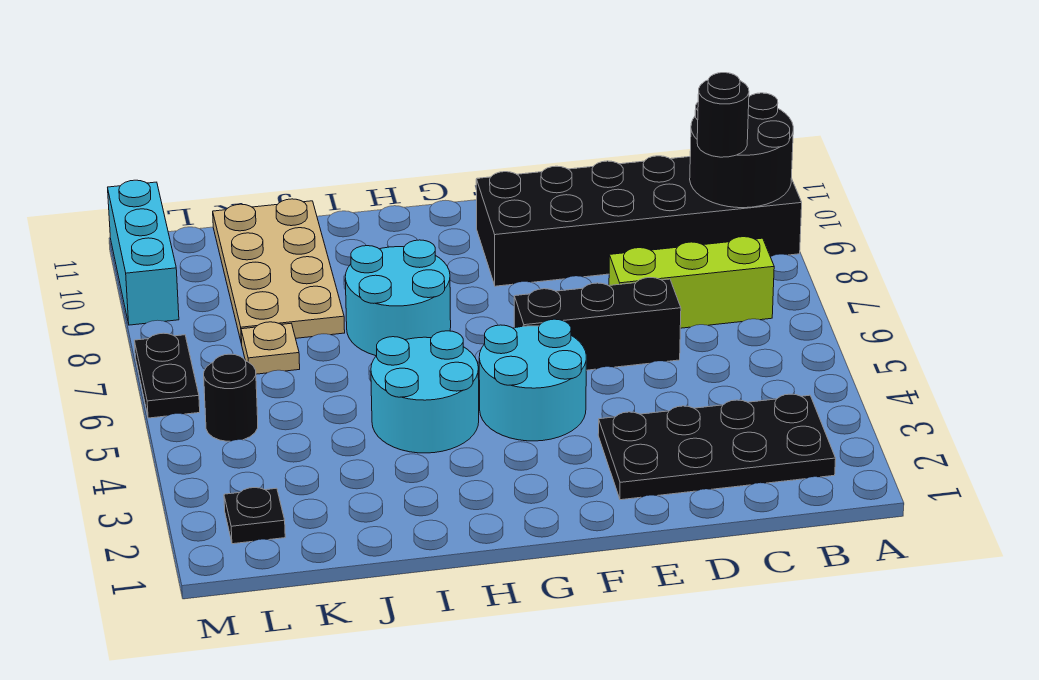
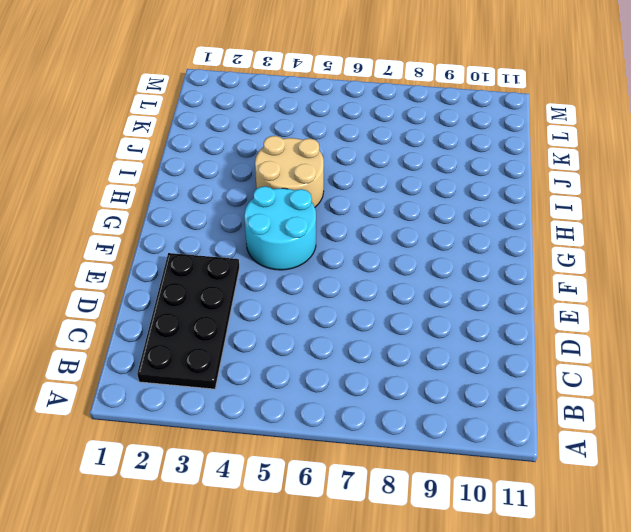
tan round brick H4:I5 level 1 -> cyan round brick H4:I5 level 1
none -> black brick A9:F10 level 1
none -> lime brick B7:D7 level 1
none -> black brick D6:F6 level 1

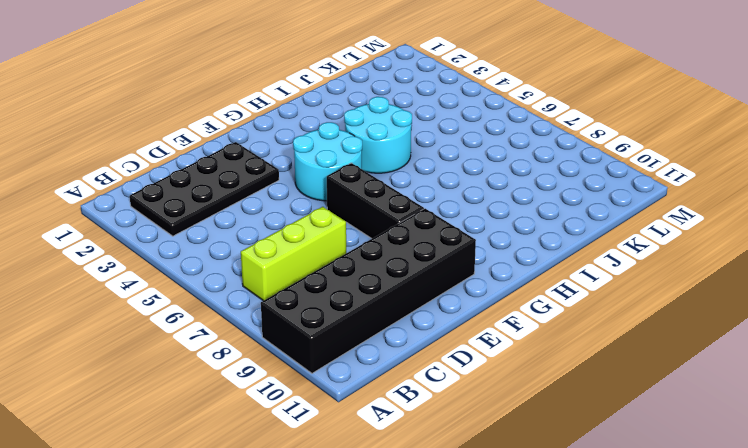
black brick F6:F8 level 1 -> black brick D6:F6 level 1
none -> cyan round brick H7:I8 level 1
none -> tan plate J8:K11 level 1
none -> tan plate K7 level 1

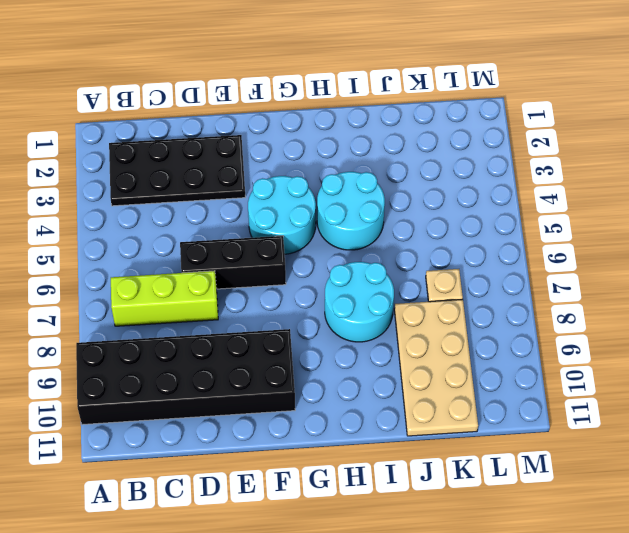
none -> black plate L2 level 1
none -> black round brick L5 level 1
none -> black plate M6:M7 level 1

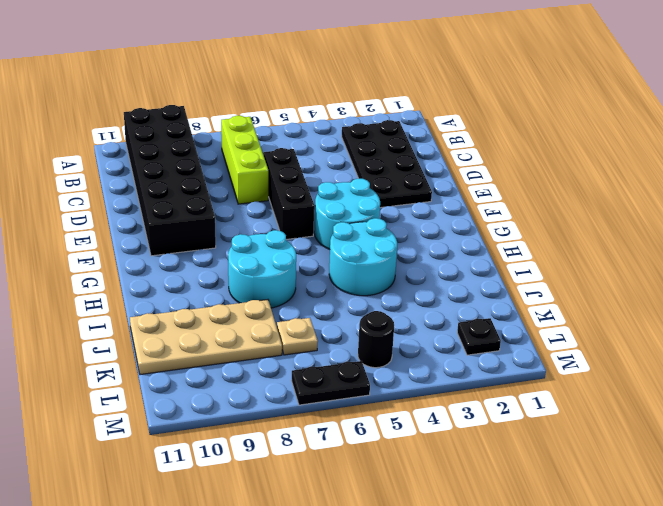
none -> cyan brick M9:M11 level 1
none -> black round brick A9:B10 level 2
none -> black round brick B9 level 3

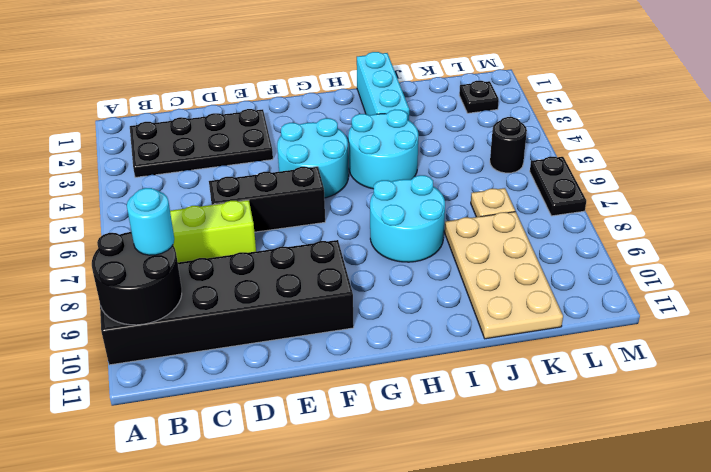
cyan round brick B9 level 3 -> black round brick B9 level 3
cyan brick I1:I3 level 1 -> cyan brick M9:M11 level 1

